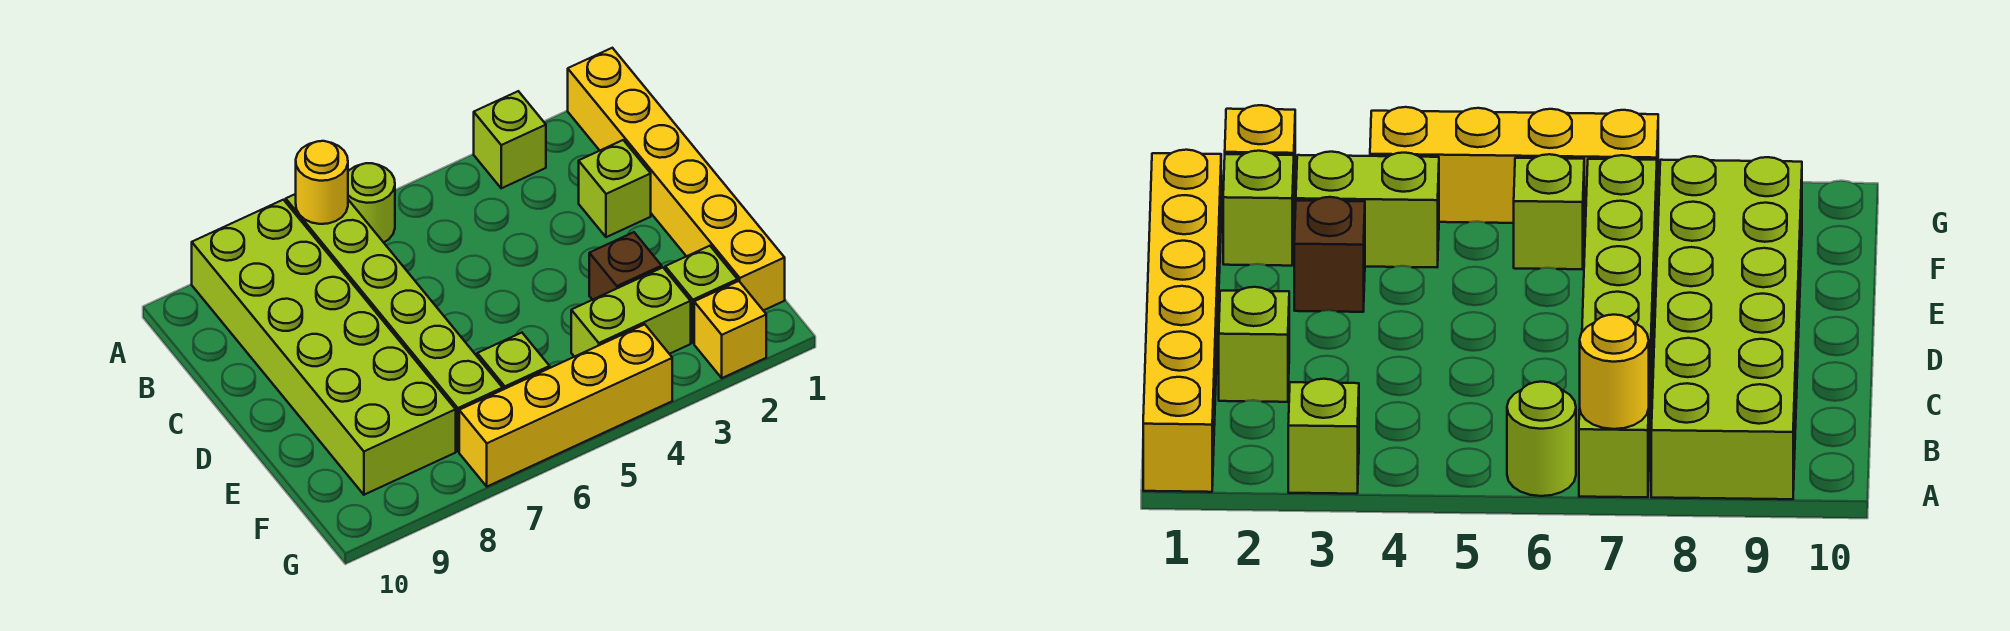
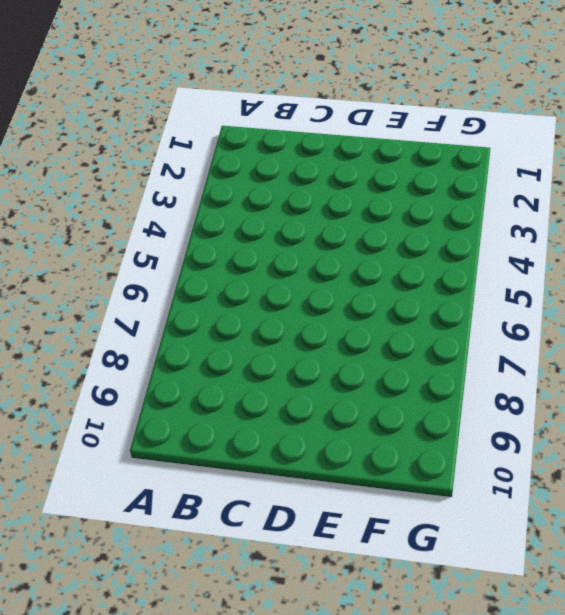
none -> yellow brick A1:F1 level 1
none -> lime brick A3 level 1
none -> lime round brick A6 level 1

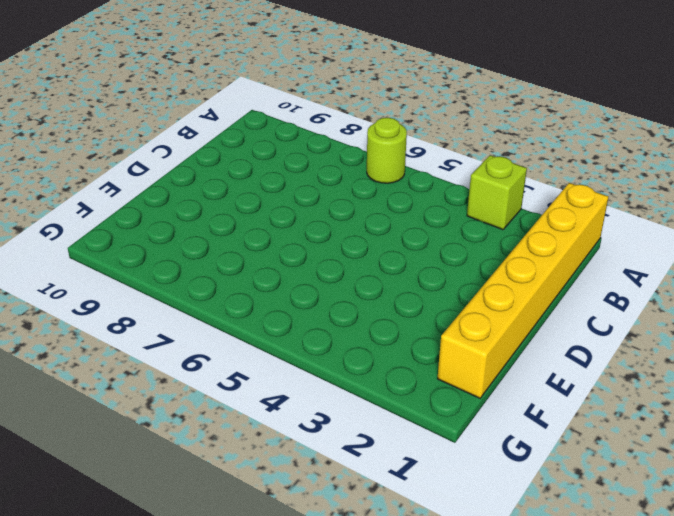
none -> lime brick A7:F7 level 1
none -> lime brick A8:F9 level 1
none -> lime brick C2 level 1

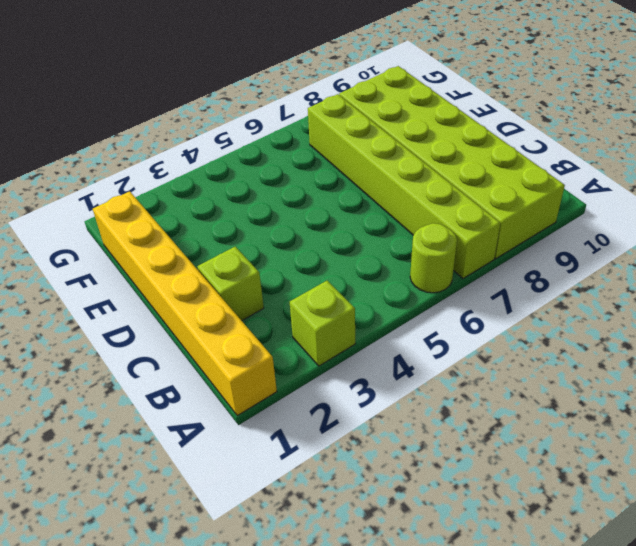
none -> brown brick E3 level 1
none -> lime brick F2 level 1
none -> lime brick F3:F4 level 1

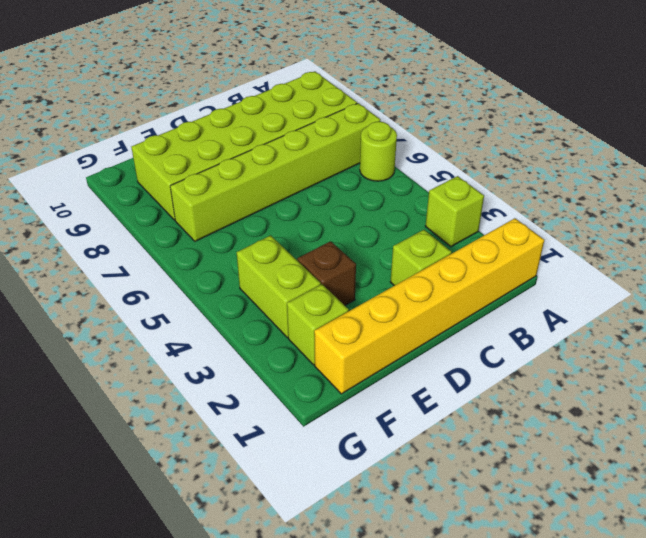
none -> lime brick F6 level 1
none -> yellow brick G2 level 1
none -> yellow brick G4:G7 level 1

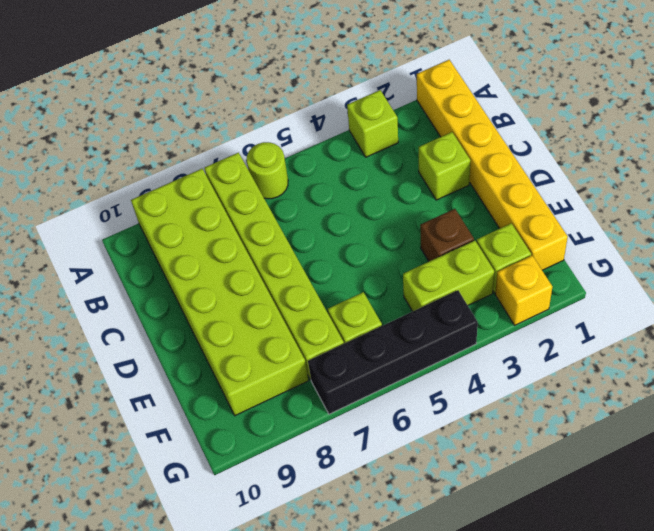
black brick G4:G7 level 1 -> yellow brick G4:G7 level 1
none -> yellow round brick A7 level 2

